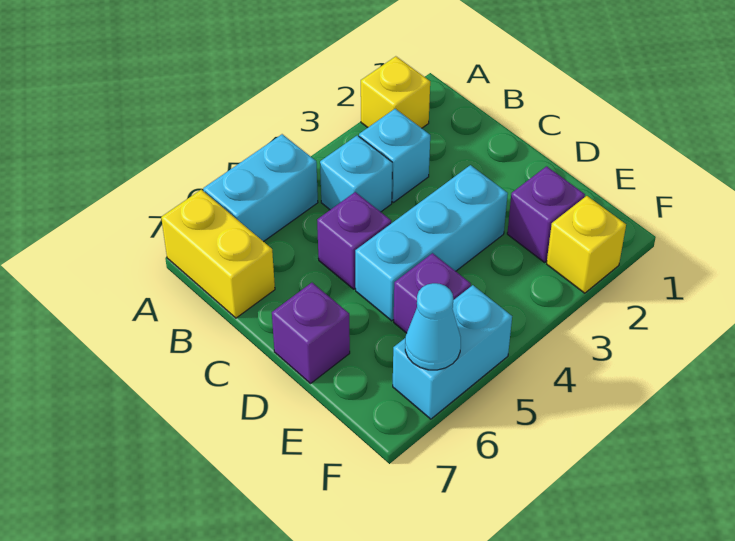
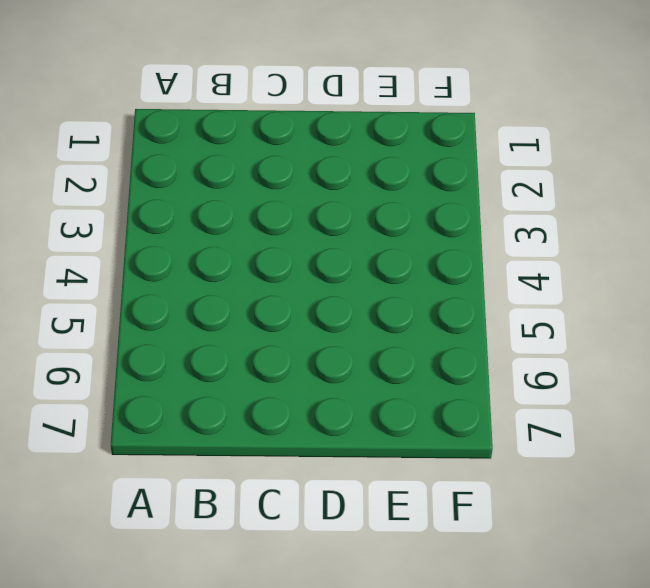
none -> yellow brick A2 level 1
none -> cyan brick A5:A6 level 1
none -> yellow brick A7:B7 level 1

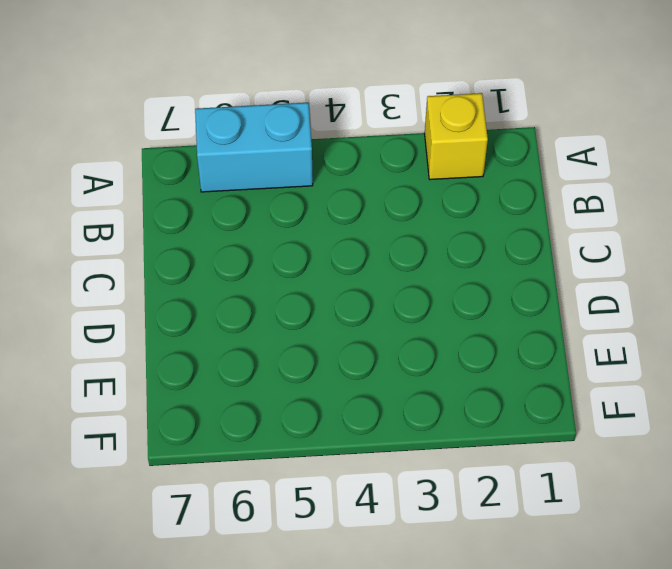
none -> yellow brick A7:B7 level 1
none -> cyan brick B3 level 1
none -> cyan brick B4 level 1

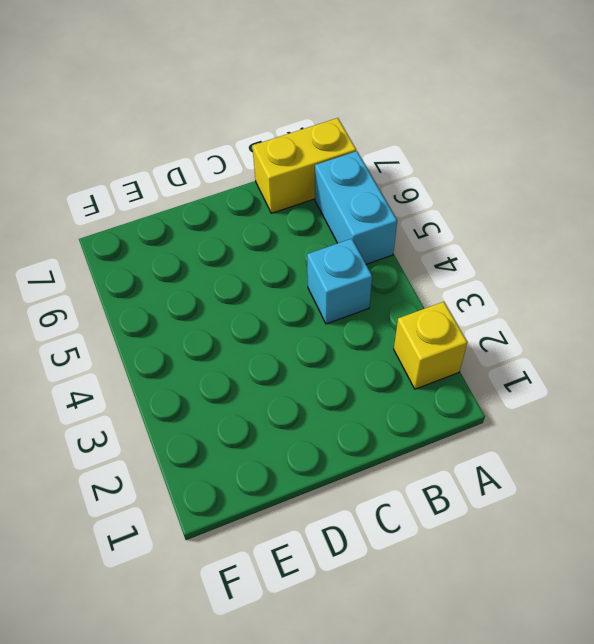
none -> cyan brick B3 level 1
none -> purple brick C5 level 1
none -> cyan brick D3:D5 level 1

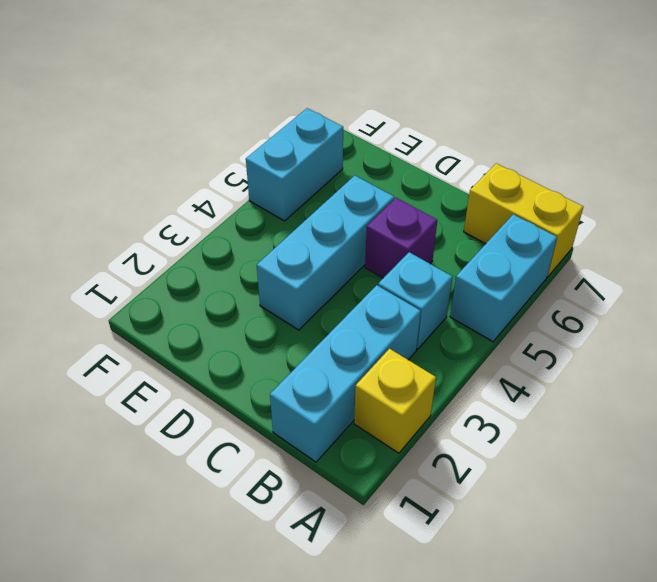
cyan brick B1:B3 level 1 -> cyan brick B3 level 1
none -> purple brick D7 level 1
none -> purple brick E2 level 1
none -> purple brick E5 level 1

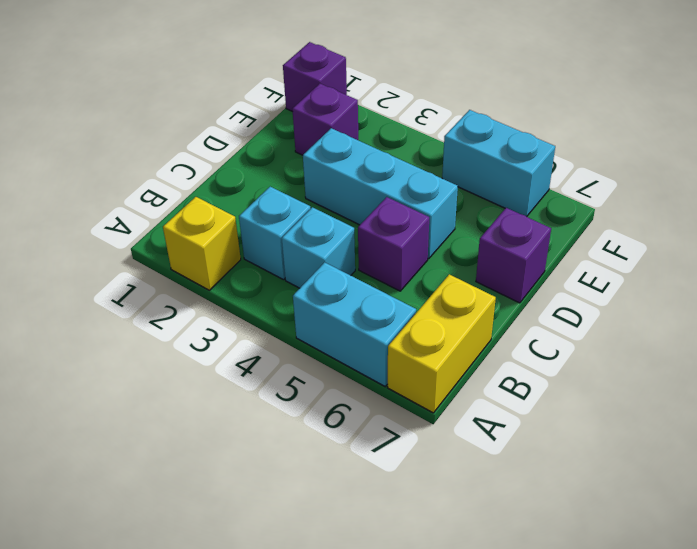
purple brick F1 level 1 -> purple brick E5 level 1
none -> yellow brick F2 level 1
none -> cyan cone F6 level 2

